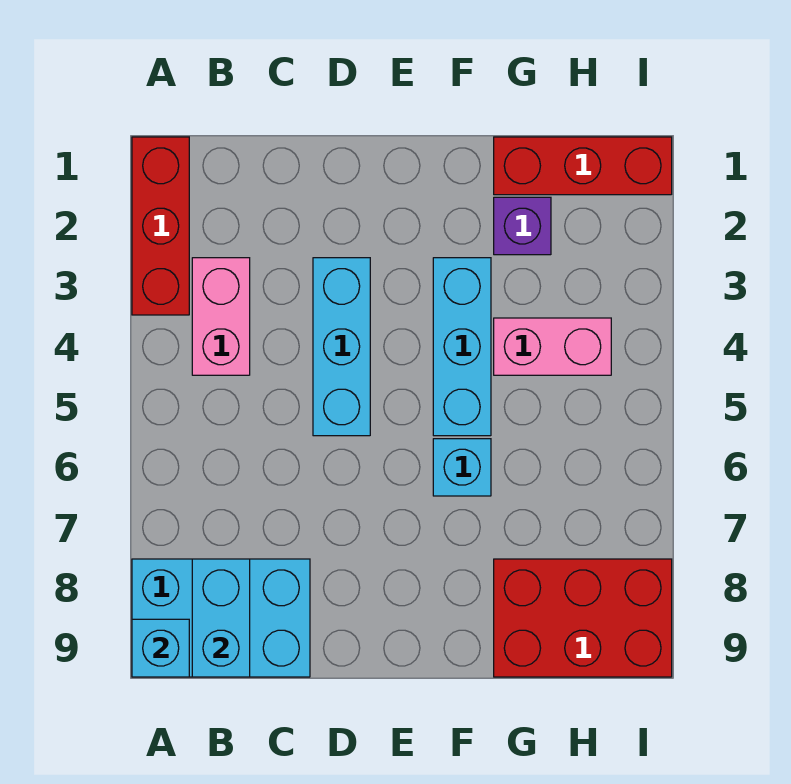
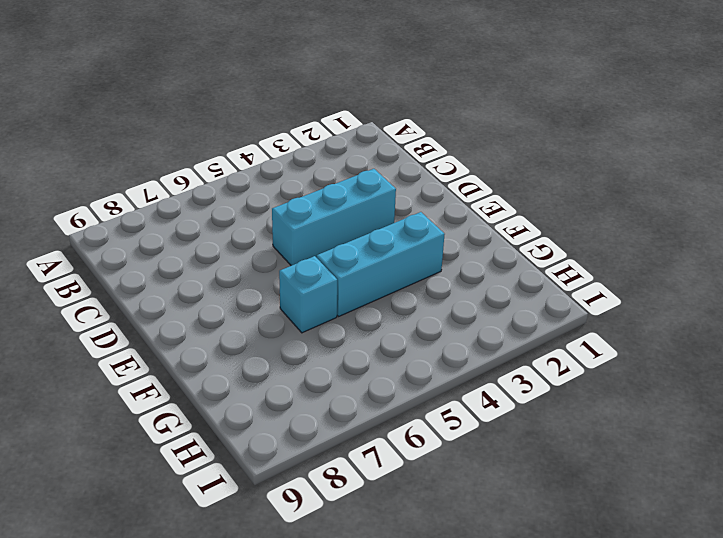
none -> red brick A1:A3 level 1
none -> cyan brick A8:C9 level 1
none -> pink brick B3:B4 level 1

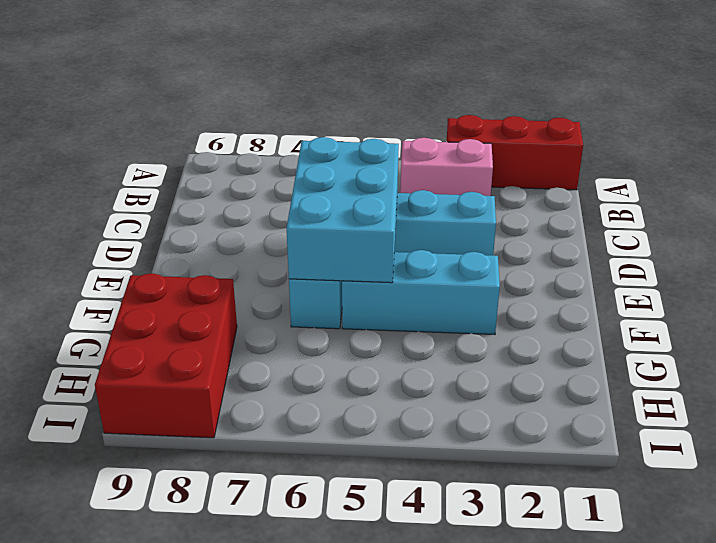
cyan brick D5:F6 level 2 -> cyan brick A8:C9 level 1
none -> red brick G1:I1 level 1
none -> purple brick G2 level 1
none -> pink brick G4:H4 level 1

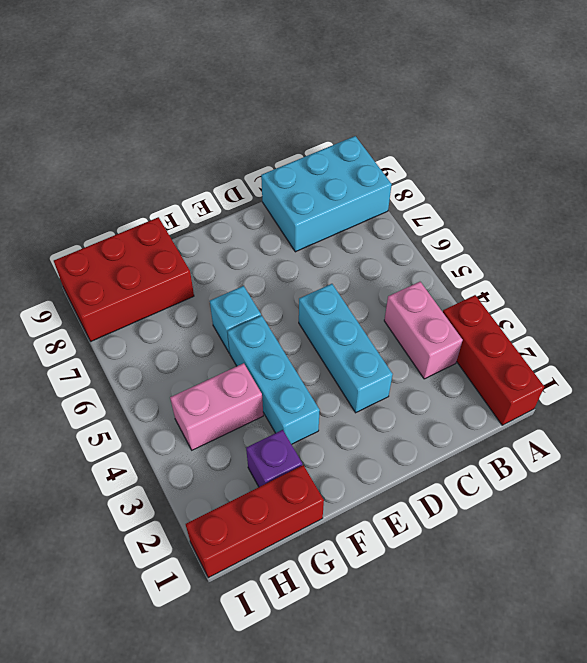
none -> cyan brick A9 level 2
none -> cyan brick B8:B9 level 2

